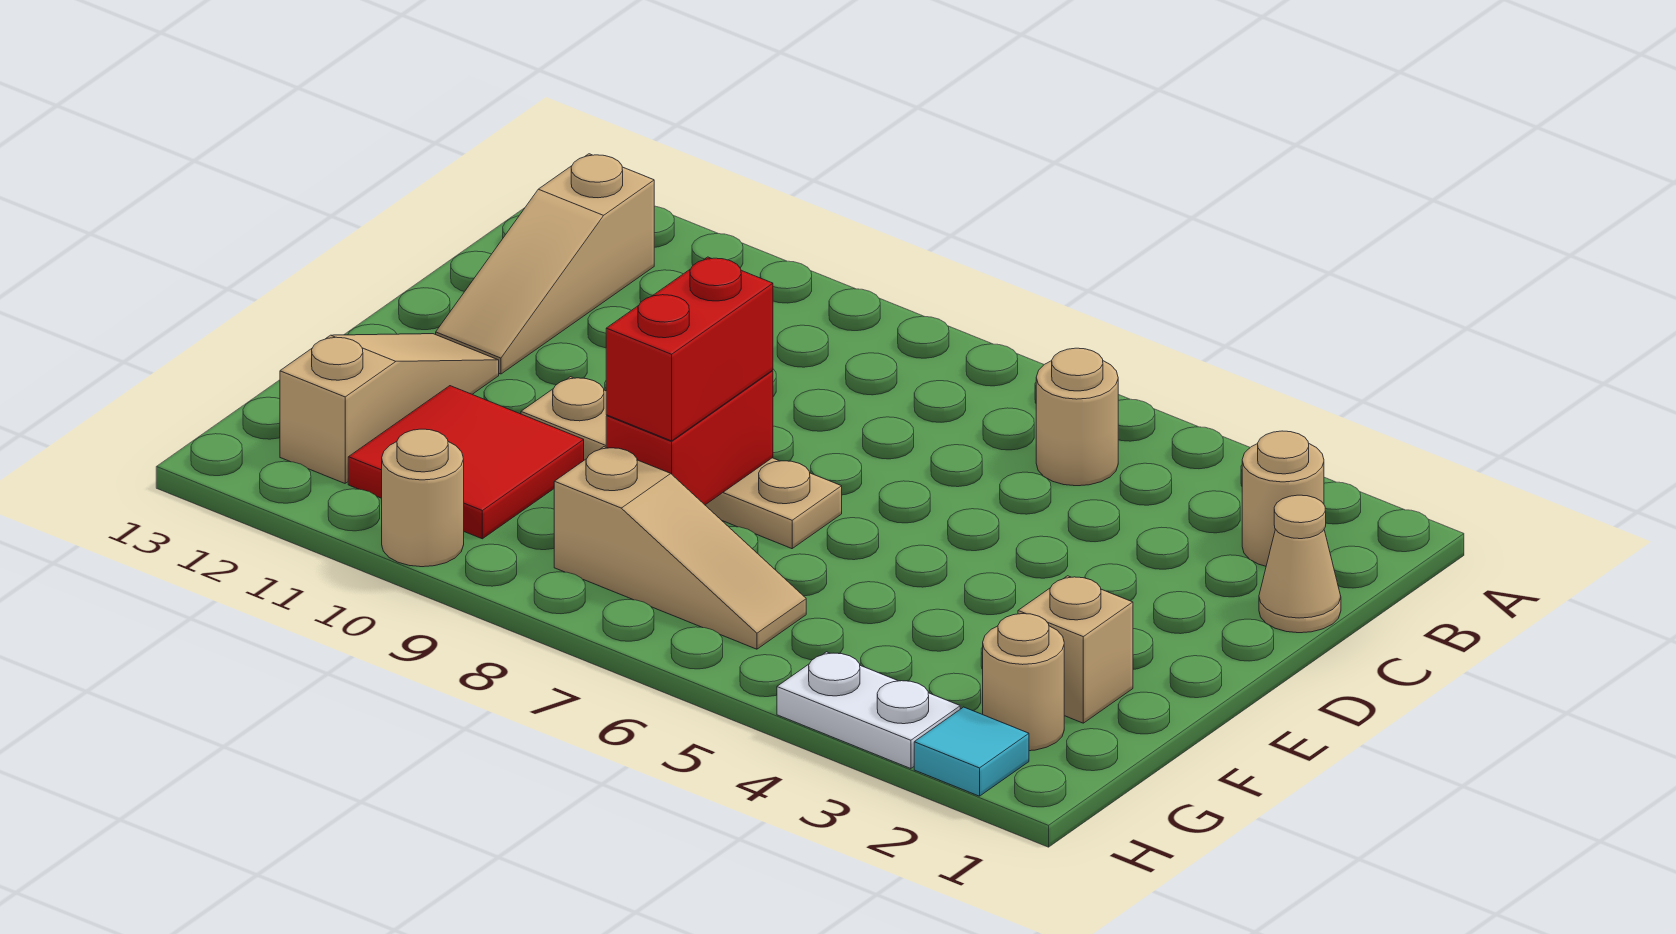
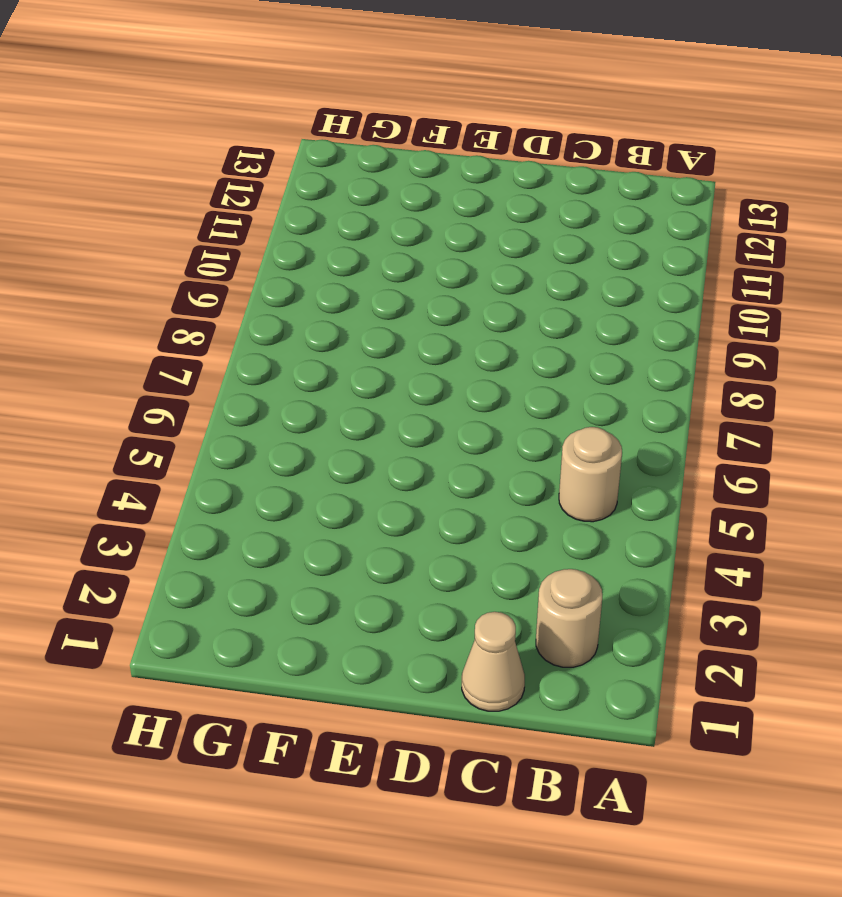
none -> tan slope B12:D12 level 1 top B
none -> tan plate E7:E10 level 1
none -> tan slope E12:G12 level 1 top G

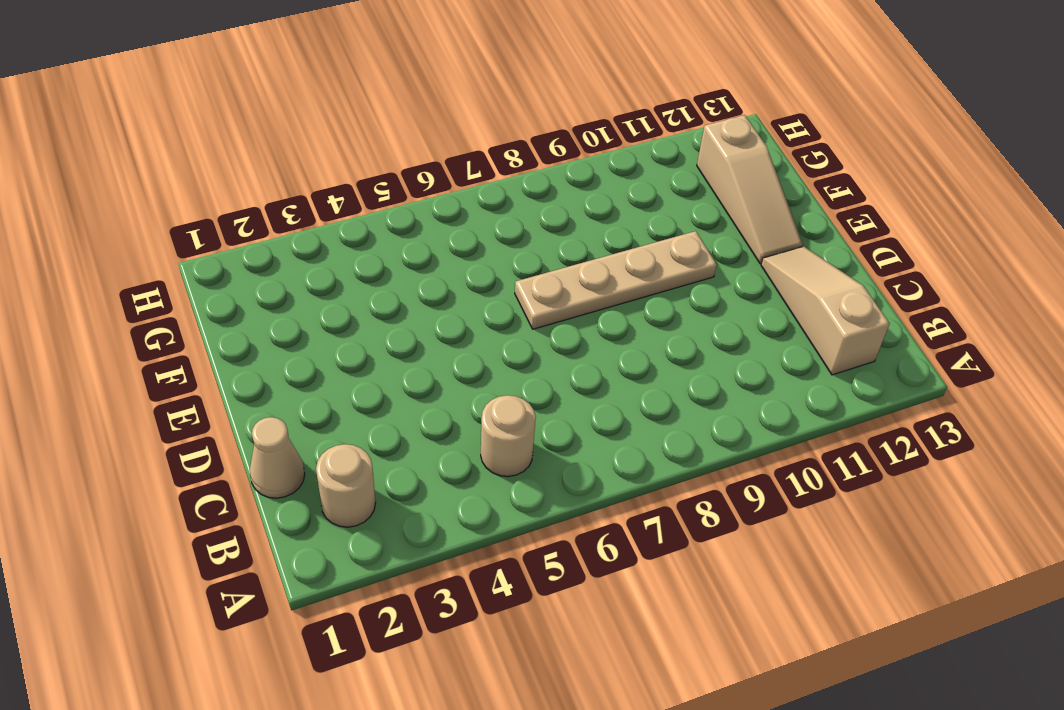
none -> tan brick F2 level 1
none -> red tile F10:G11 level 1
none -> tan round brick G2 level 1

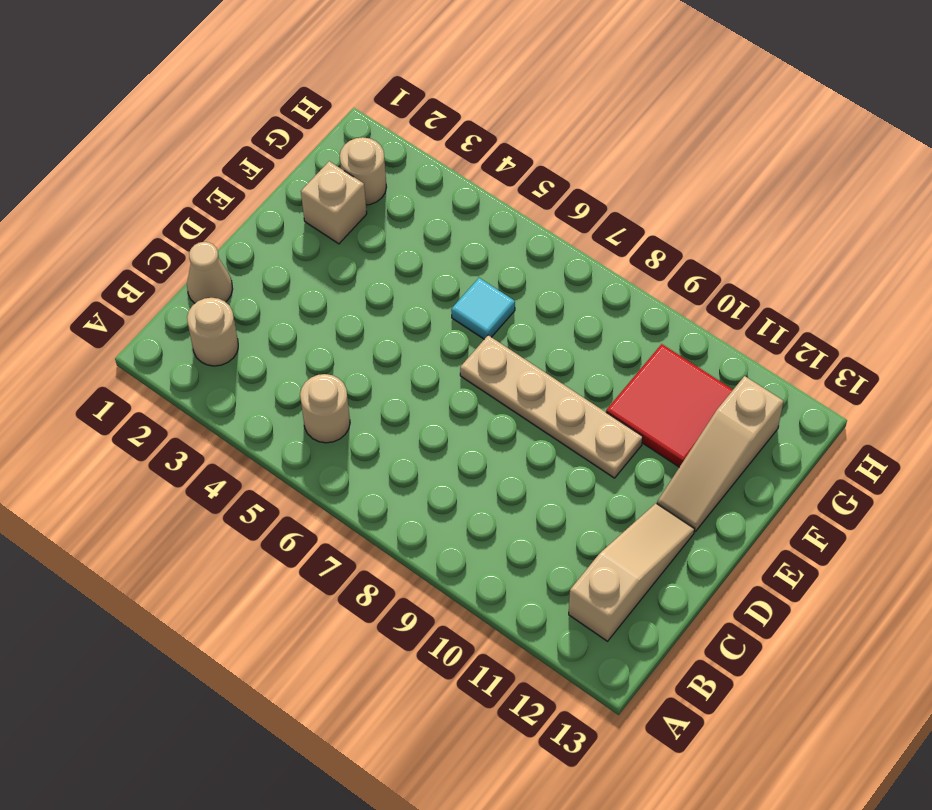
cyan tile F6 level 1 -> cyan tile H2 level 1
none -> tan slope G6:G8 level 1 top 8
none -> white plate H3:H4 level 1
none -> tan round brick H10 level 1

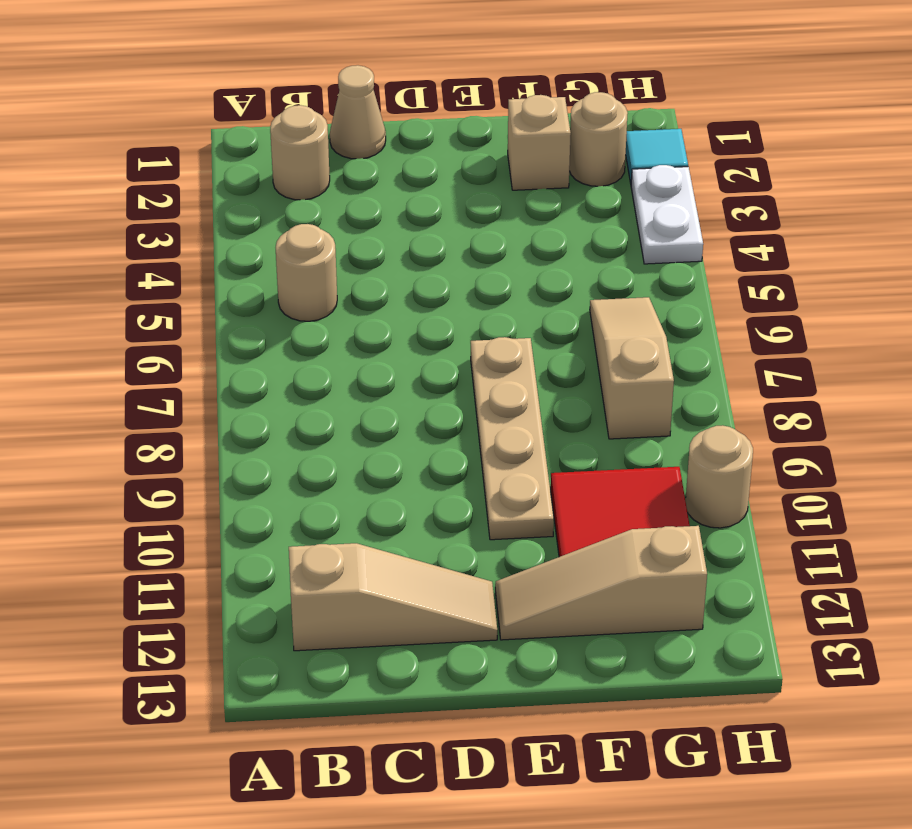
none -> red brick E8:F8 level 2
none -> red brick E8:F8 level 3

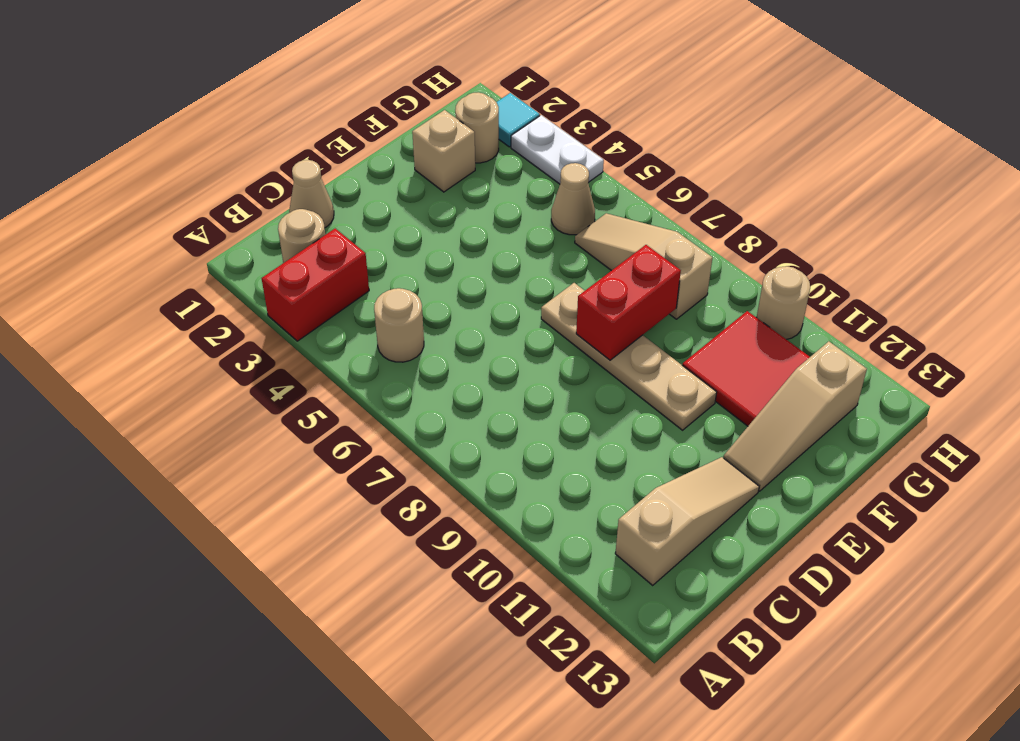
red brick A3:B3 level 1 -> red brick E8:F8 level 3
tan cone G5 level 1 -> none

